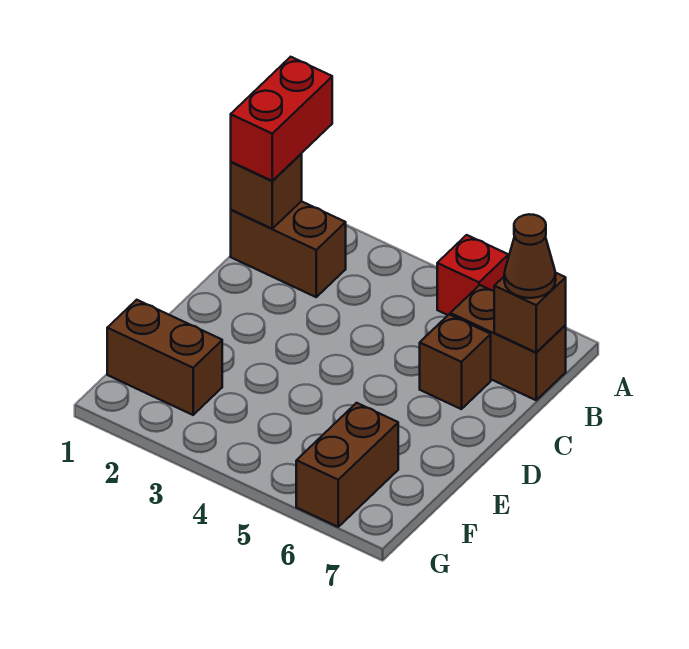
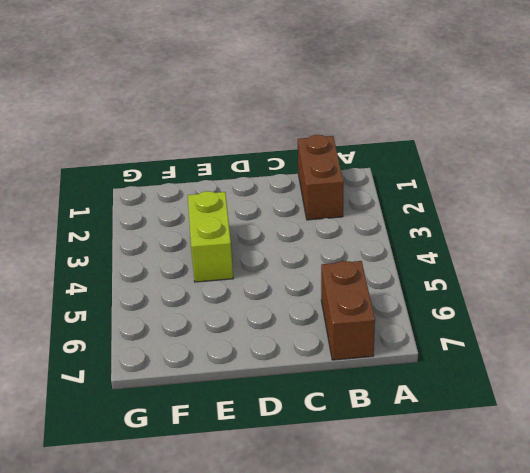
lime brick E3:E4 level 1 -> none
none -> red brick A5 level 1
none -> brown brick C6 level 1

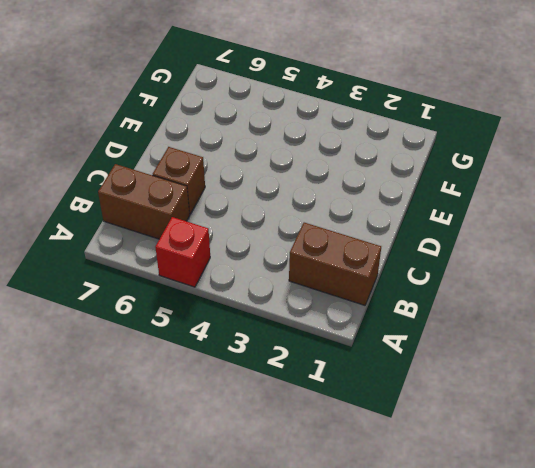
none -> brown brick F1:F2 level 1
none -> brown brick F6:G6 level 1

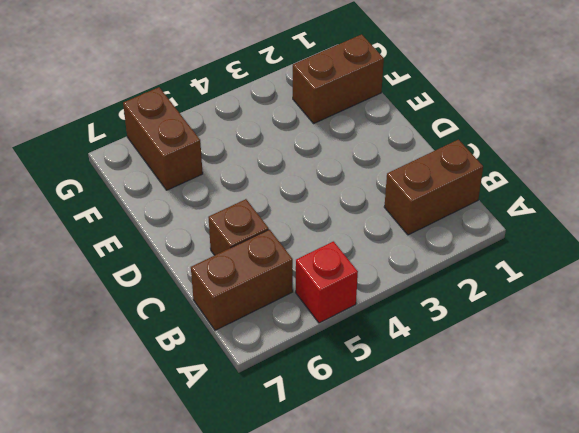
none -> brown brick B1 level 2
none -> brown brick B7 level 2

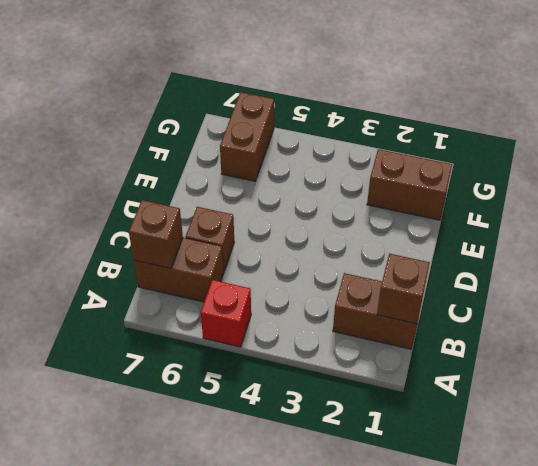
none -> red brick A1:B1 level 3
none -> brown cone B7 level 3

